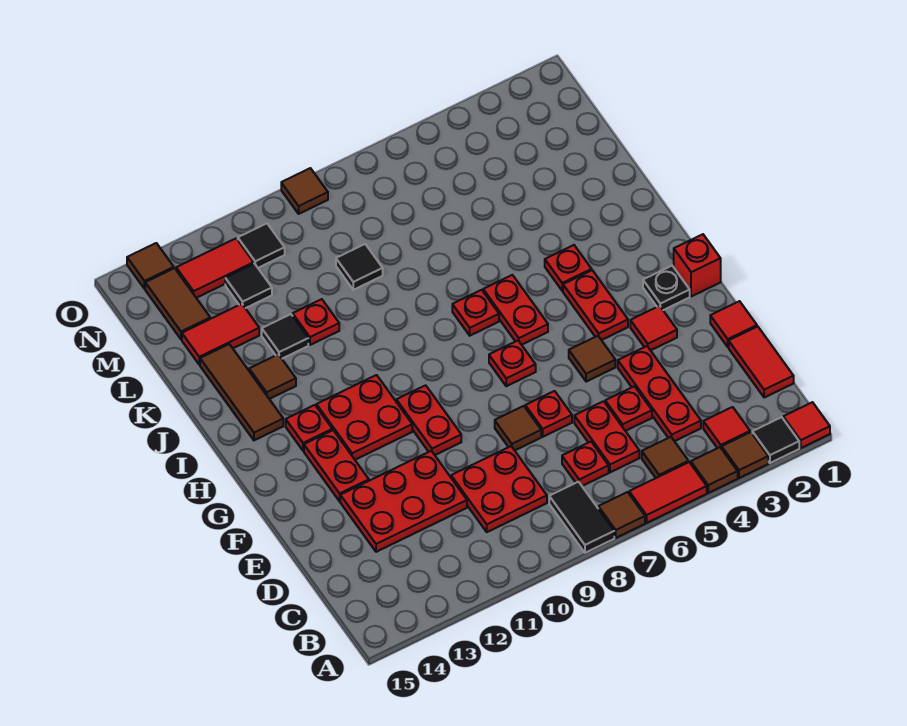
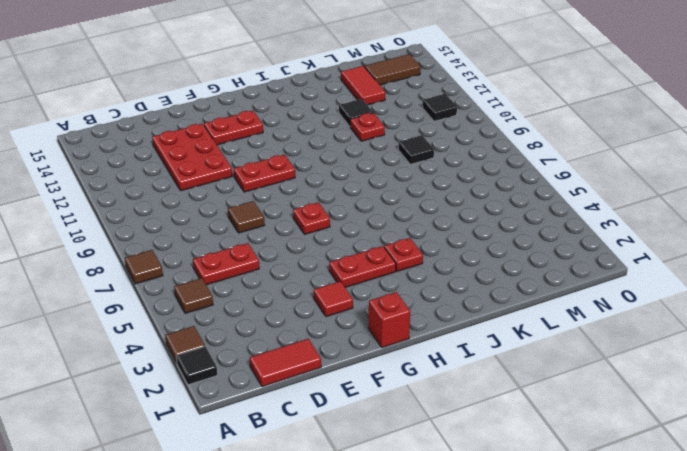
none -> red tile A1 level 1
none -> brown tile A4 level 1
none -> red tile A5:A6 level 1
none -> black tile A8:B8 level 1

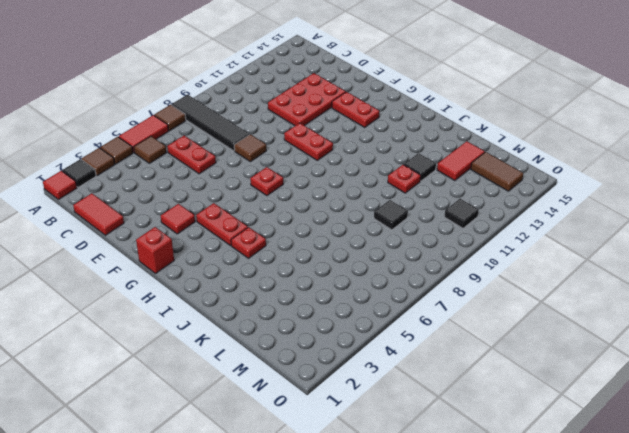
black tile A8:D8 level 1 -> black tile A8:B8 level 1
none -> red tile B3 level 1
none -> red plate C4:E4 level 1
none -> red plate C7 level 1
none -> red plate C9:D10 level 1

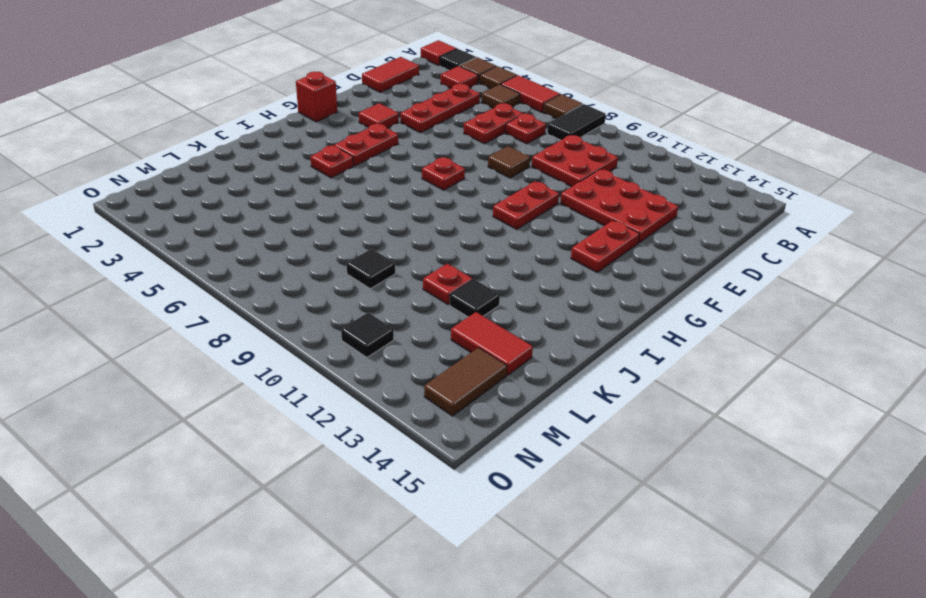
none -> red plate D5 level 1
none -> red tile E1 level 1
none -> red plate E7 level 1
none -> brown tile F5 level 1

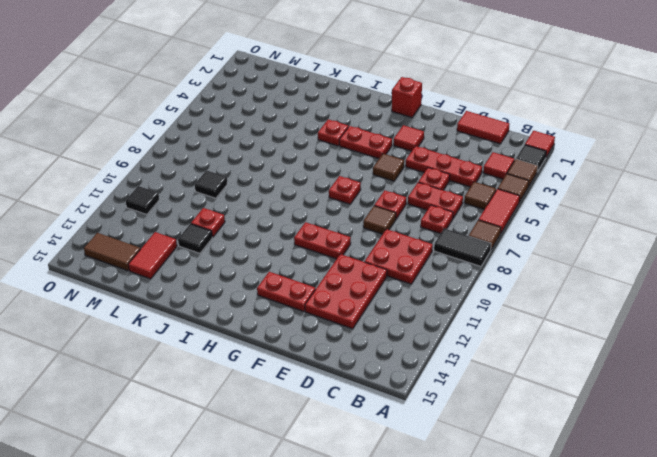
none -> red tile E1 level 1
none -> black plate G2 level 1
none -> red plate G11:H12 level 1
none -> red plate H6:I6 level 1

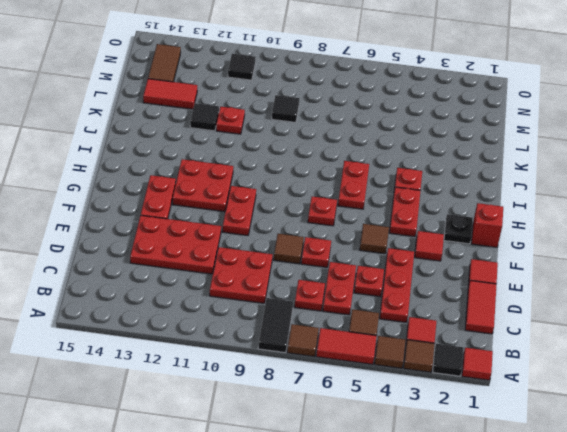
none -> red plate H13 level 1
none -> red plate I7 level 1
none -> brown tile I14:K14 level 1
none -> brown tile J13 level 1

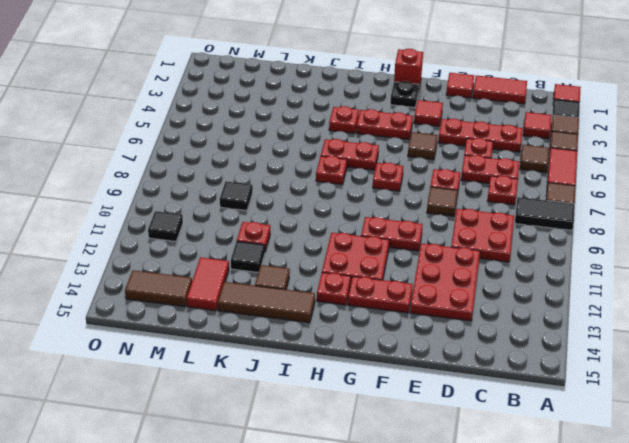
none -> black tile M12 level 1
none -> red tile N12:N13 level 1
none -> brown tile O9 level 1
none -> brown tile O14 level 1

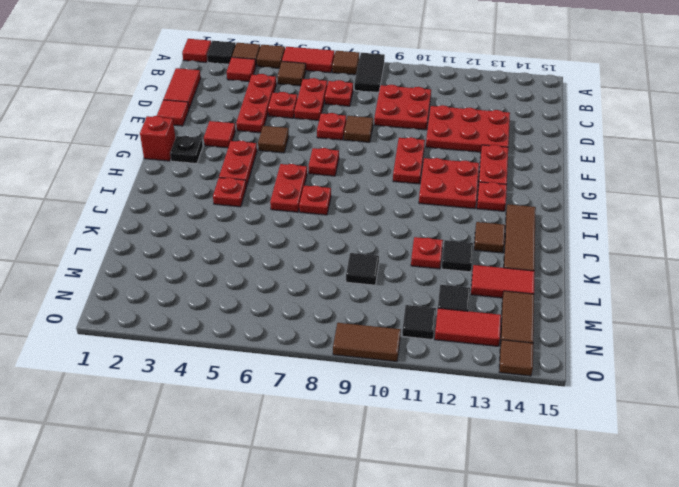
brown tile O9:O10 level 1 -> brown tile O9 level 1

